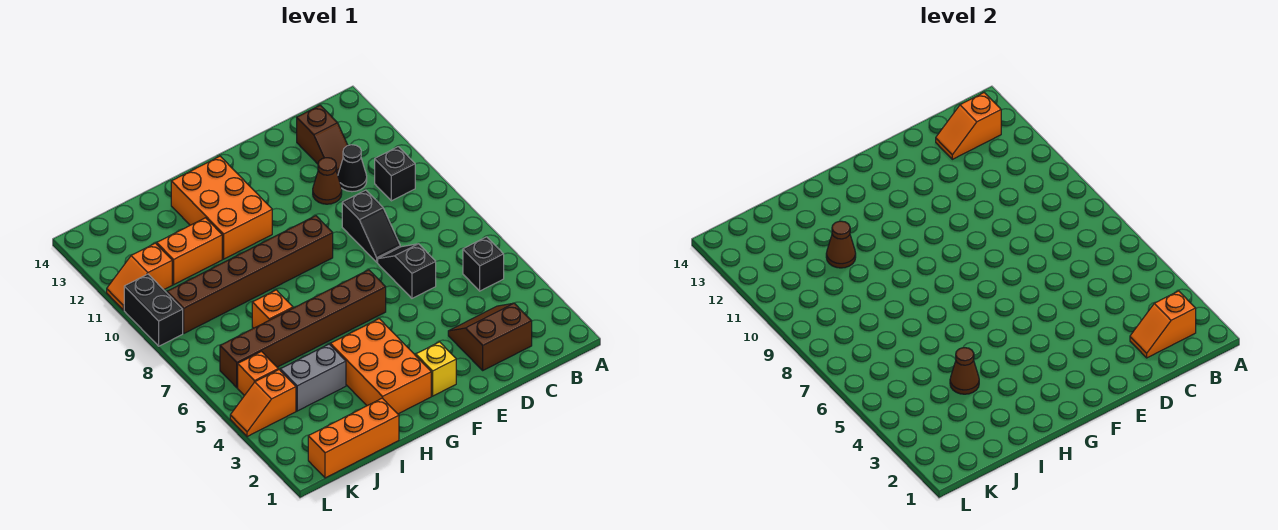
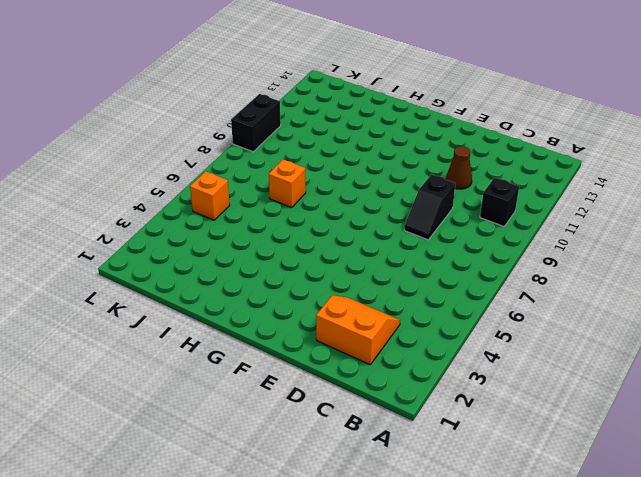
orange slope C2:D3 level 1 top 2 -> brown slope C2:D3 level 1 top 2
none -> black brick B5 level 1
none -> black cone C11 level 1
none -> brown slope C12:C13 level 1 top 13

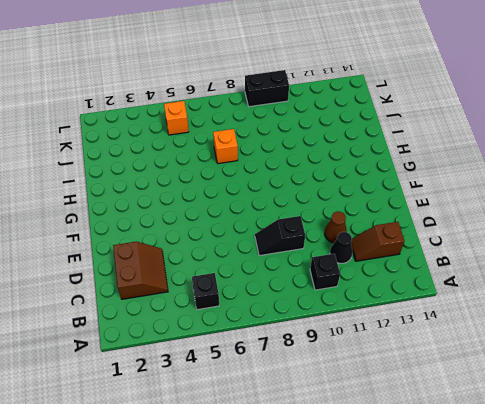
none -> black slope D6:D7 level 1 top 6
none -> yellow brick F2 level 1
none -> brown brick F6:K6 level 1

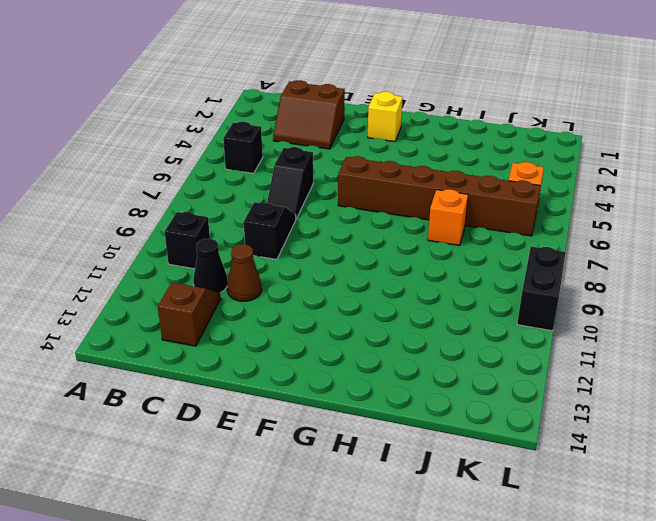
none -> brown brick F9:K9 level 1
none -> orange brick G2:H4 level 1
none -> orange brick G11:H13 level 1

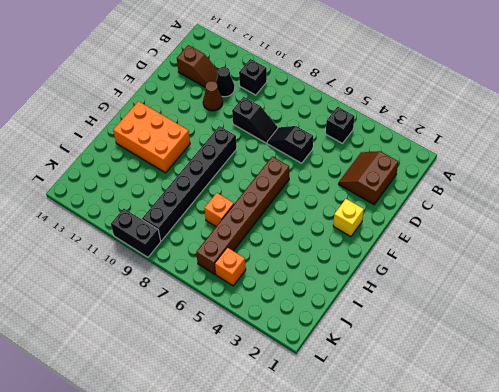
black brick F9:K9 level 1 -> brown brick F9:K9 level 1
none -> orange brick G2:H4 level 1
none -> orange brick I1:K1 level 1
none -> grey brick I4:J4 level 1

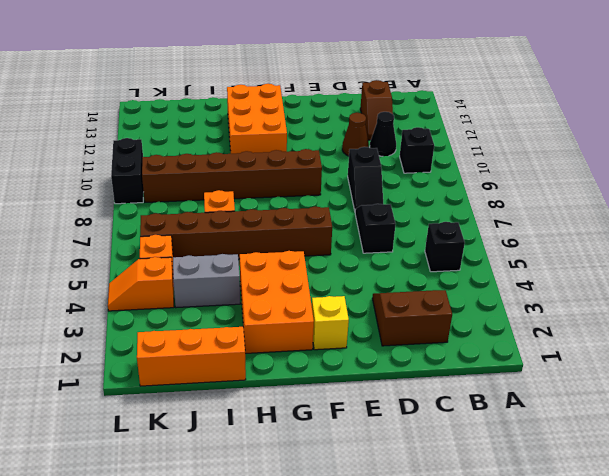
none -> orange brick I11:J11 level 1
none -> orange slope K11:L11 level 1 top K
none -> orange slope B2:C2 level 2 top B

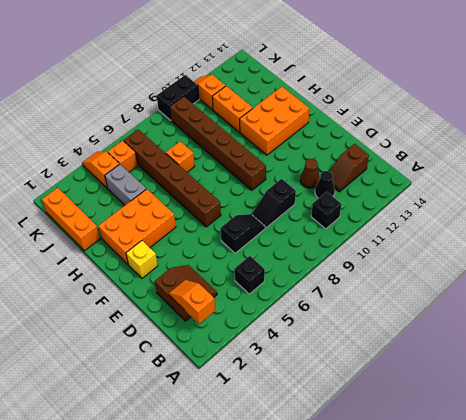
none -> orange slope B13:C13 level 2 top B
none -> brown cone I4 level 2
none -> brown cone I11 level 2

